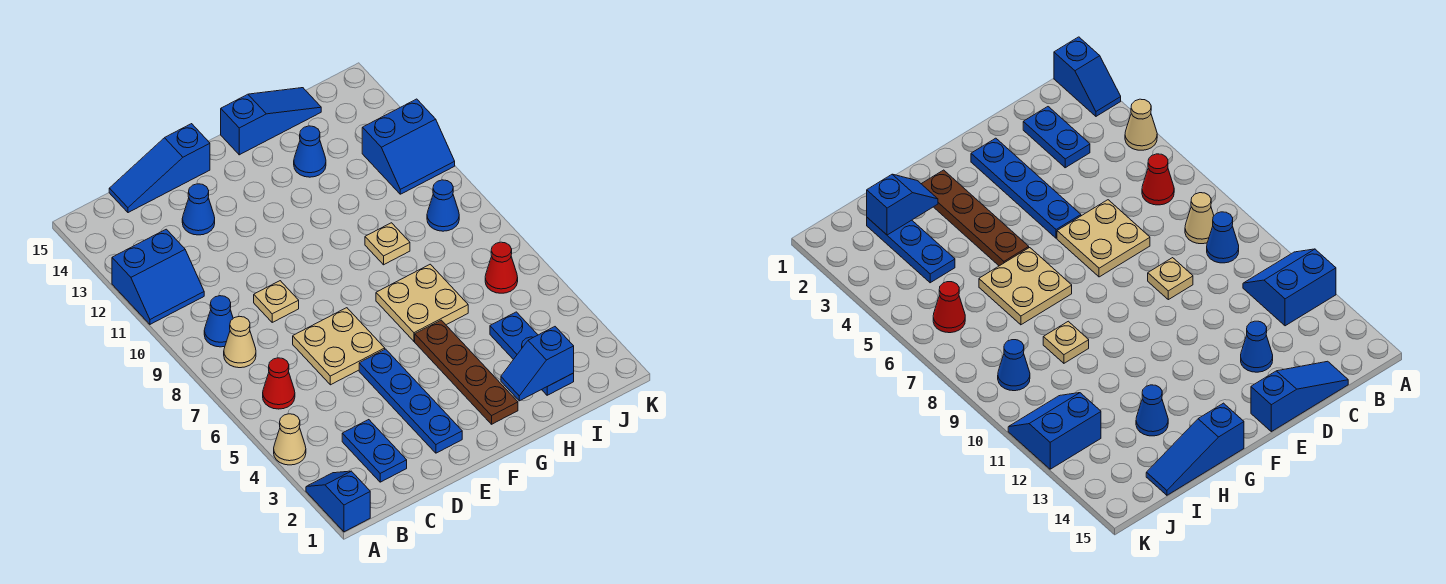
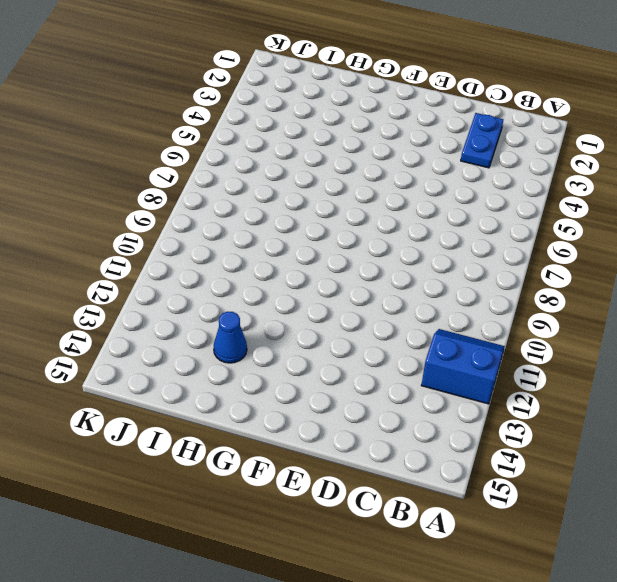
none -> blue slope A1:A2 level 1 top 1
none -> tan cone A4 level 1
none -> red cone B6 level 1

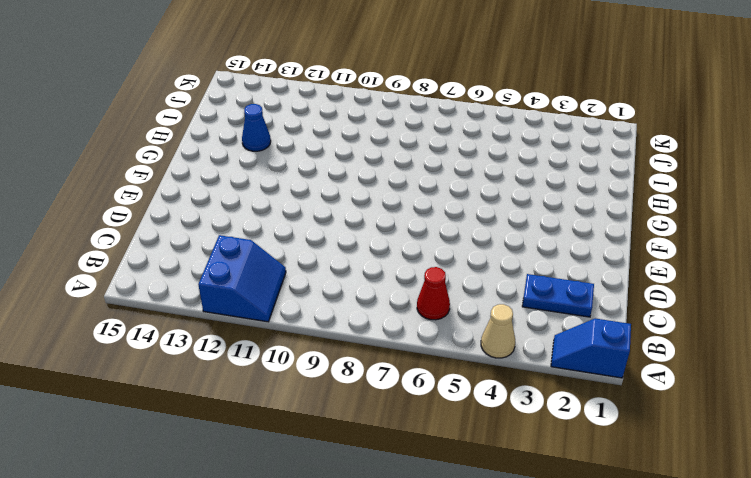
none -> tan cone B8 level 1
none -> blue cone B9 level 1
none -> blue slope C15:E15 level 1 top E

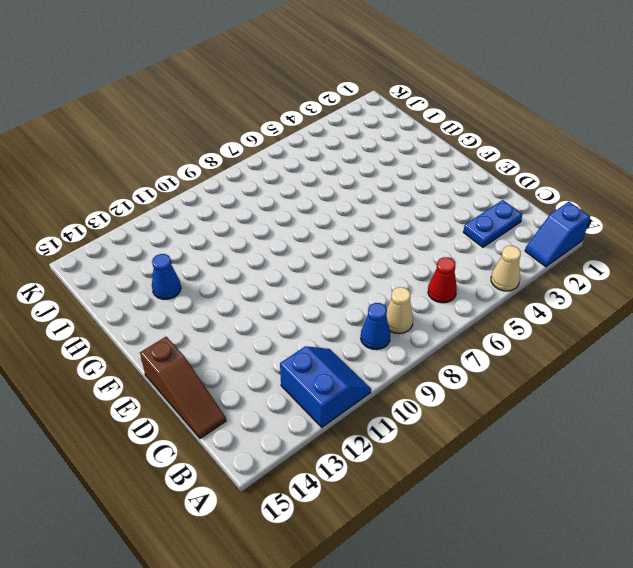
brown slope C15:E15 level 1 top E -> blue slope C15:E15 level 1 top E
none -> tan plate D6:E7 level 1
none -> tan plate D9 level 1
none -> blue cone D13 level 1

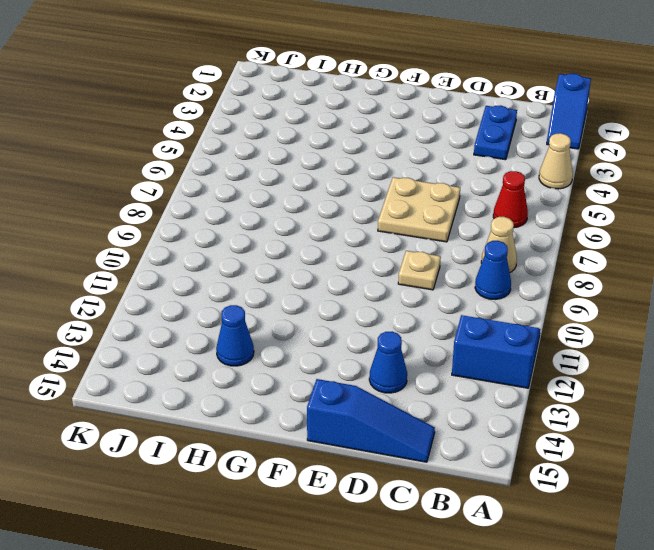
none -> blue plate E2:E5 level 1
none -> brown plate G2:G5 level 1
none -> tan plate G6:H7 level 1

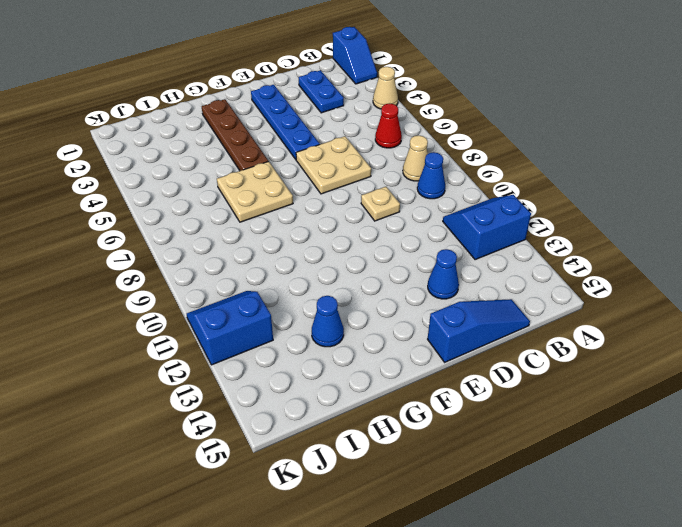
none -> blue slope G15:I15 level 1 top G
none -> tan plate H9 level 1
none -> blue plate I2:I4 level 1

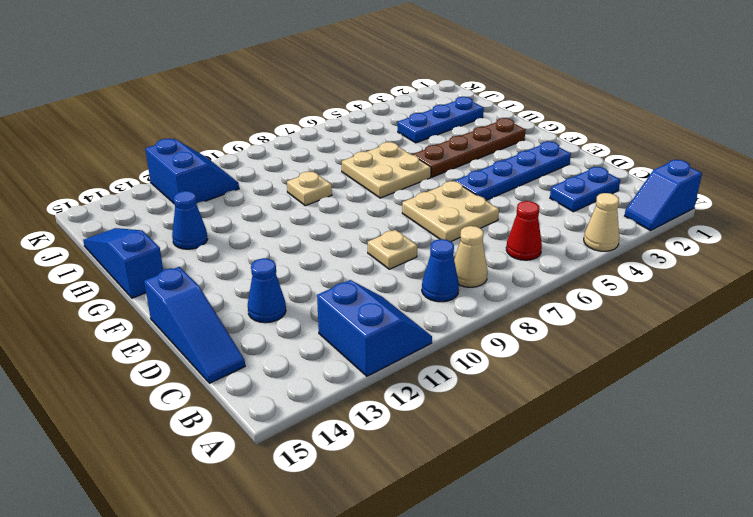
none -> red cone J6 level 1
none -> blue cone J9 level 1
none -> blue slope H2:I2 level 2 top I

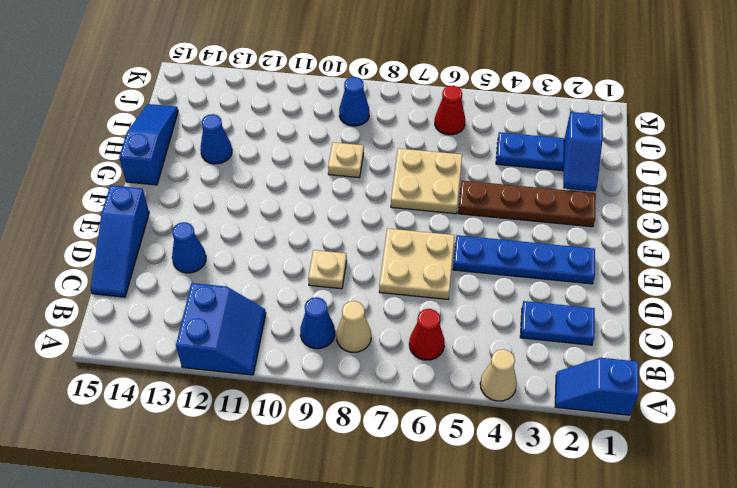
none -> blue slope J11:K12 level 1 top 12

